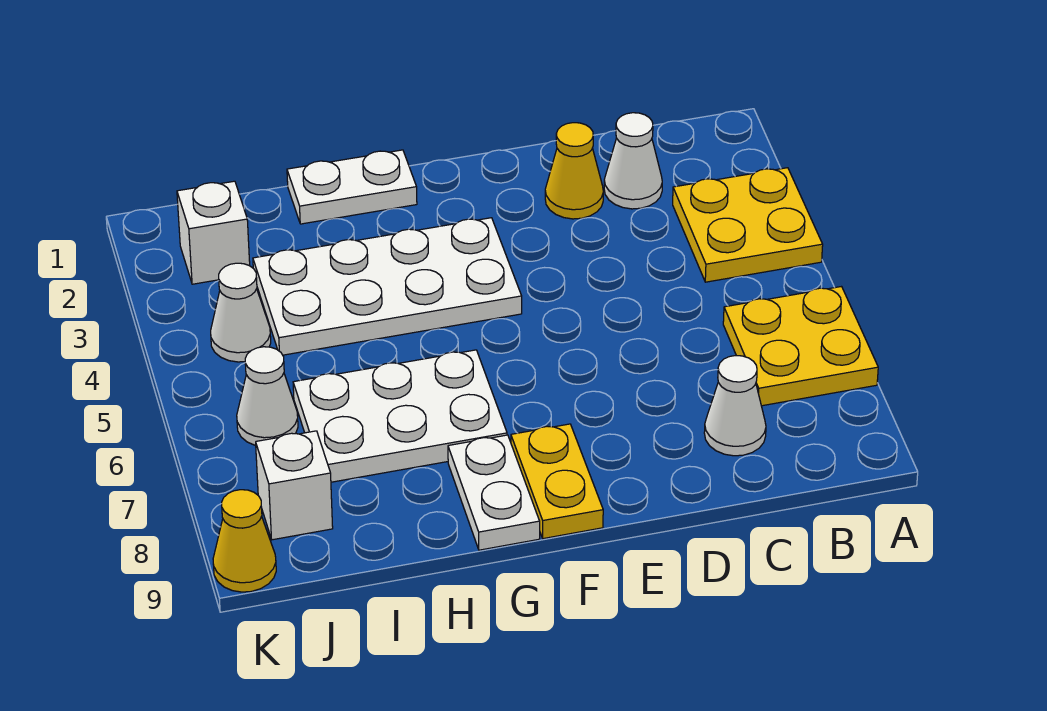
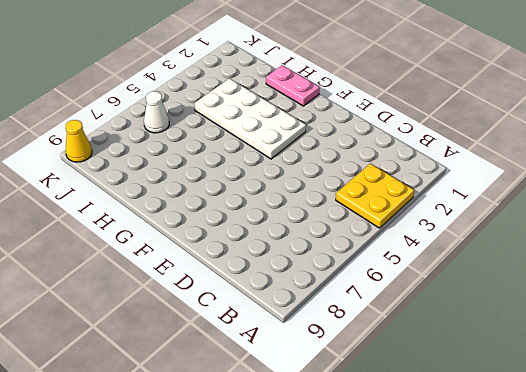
pink plate G1:H1 level 1 -> white plate G1:H1 level 1
none -> yellow plate A6:B7 level 1
none -> white cone C2 level 1
none -> white cone C8 level 1

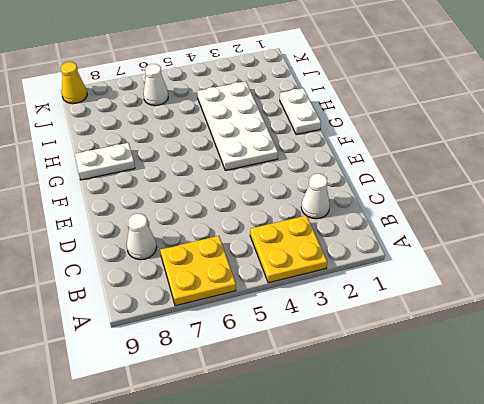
none -> yellow cone D2 level 1
none -> yellow plate F8:F9 level 1
none -> white plate G6:I7 level 1

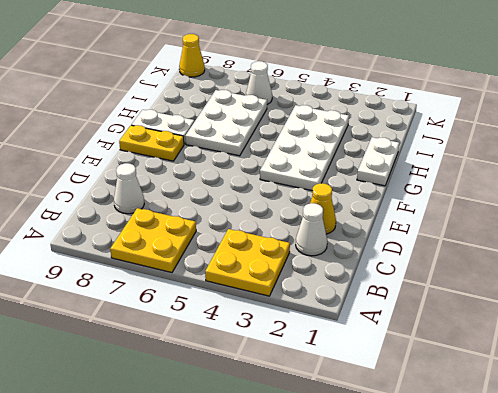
none -> white brick J2 level 1
none -> white cone J4 level 1
none -> white brick J8 level 1

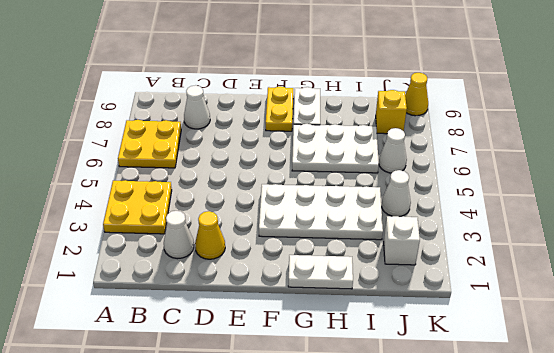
yellow brick J8 level 1 -> white brick J8 level 1

